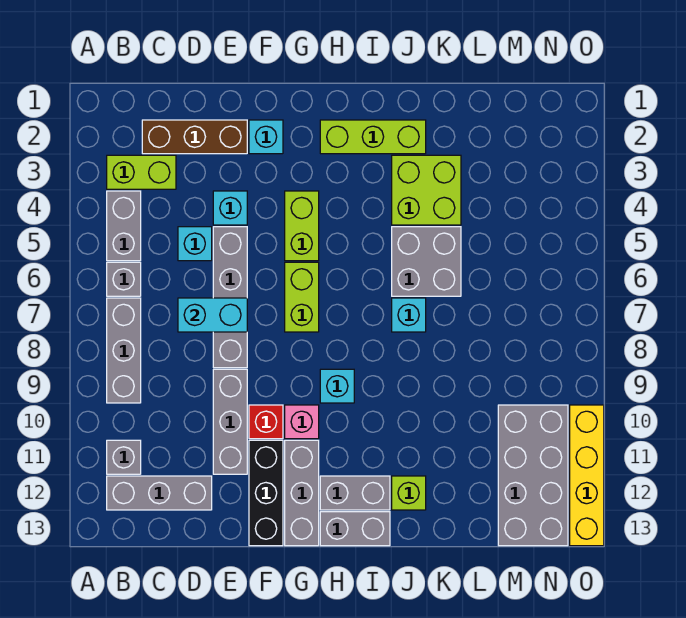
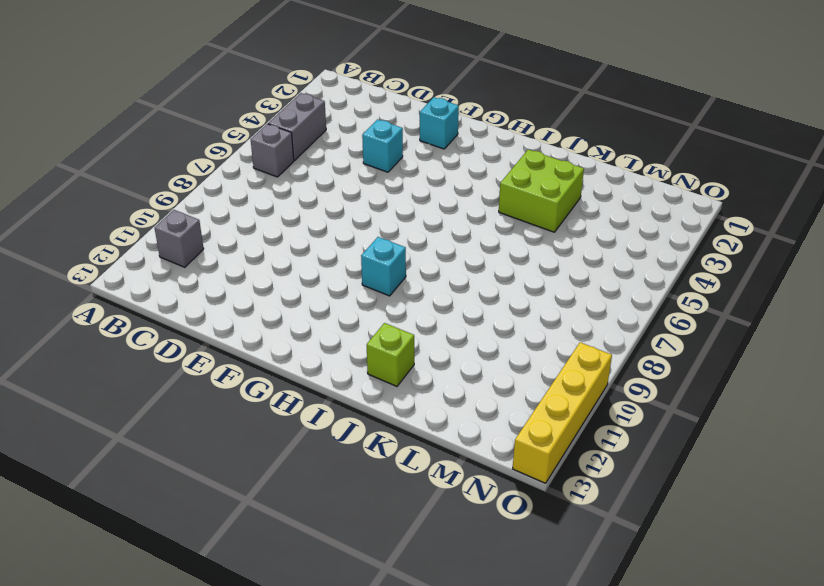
none -> lime brick B3:C3 level 1
none -> grey brick B7:B9 level 1
none -> grey brick B12:D12 level 1

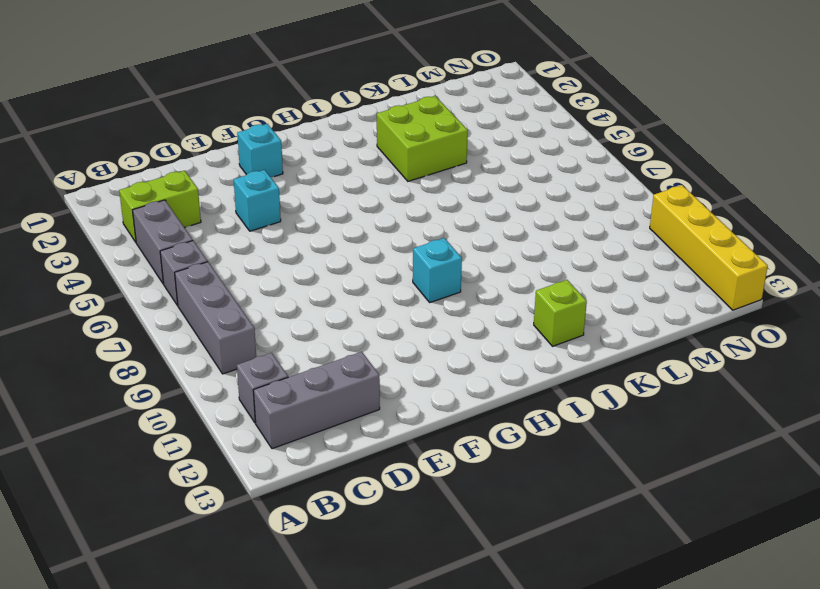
none -> brown brick C2:E2 level 1
none -> cyan brick D5 level 1
none -> grey brick E5:E8 level 1

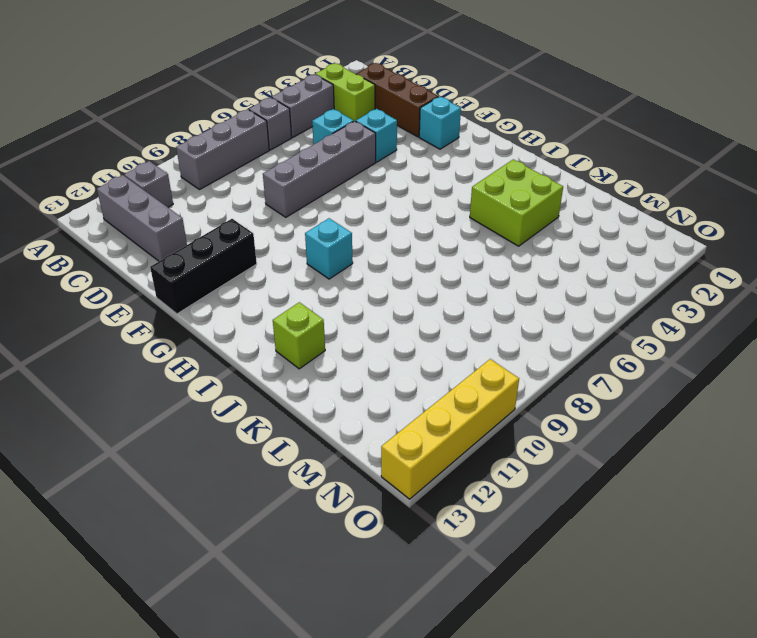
none -> grey brick E9:E11 level 1
none -> red brick F10 level 1
none -> lime brick G4:G5 level 1

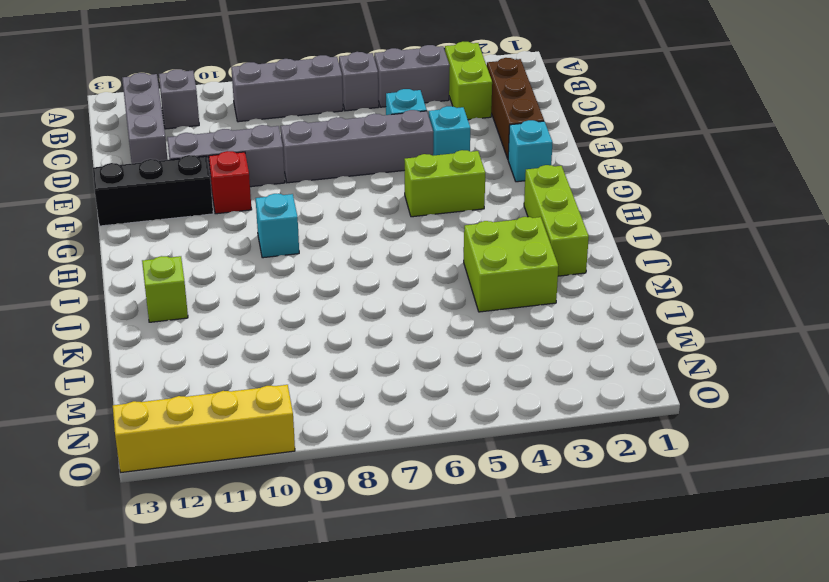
none -> lime brick G6:G7 level 1
none -> pink brick G10 level 1
none -> grey brick G11:G13 level 1

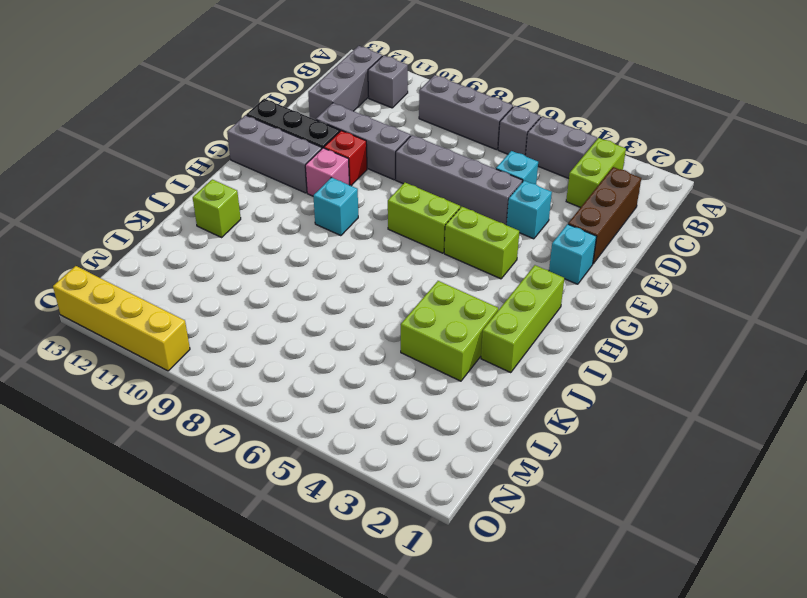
none -> grey brick H12:I12 level 1
none -> grey brick H13:I13 level 1
none -> grey brick J5:K6 level 1

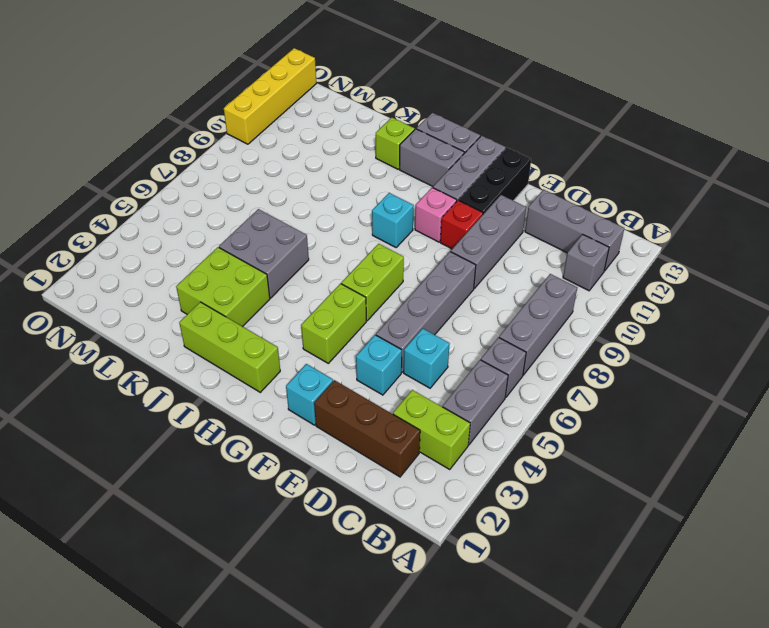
none -> cyan brick J7 level 1
none -> grey brick M10:N13 level 1
none -> cyan brick D7:E7 level 2

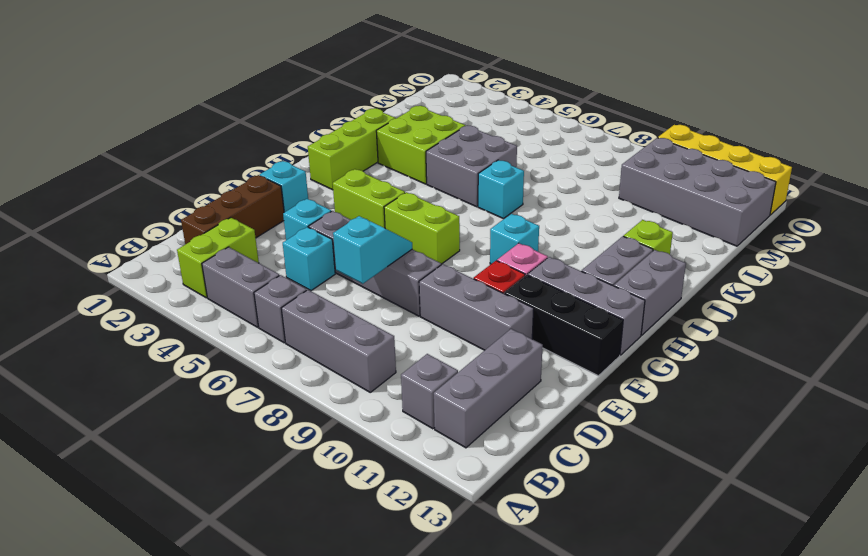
cyan slope D7:E7 level 2 top D -> cyan brick D7:E7 level 2

